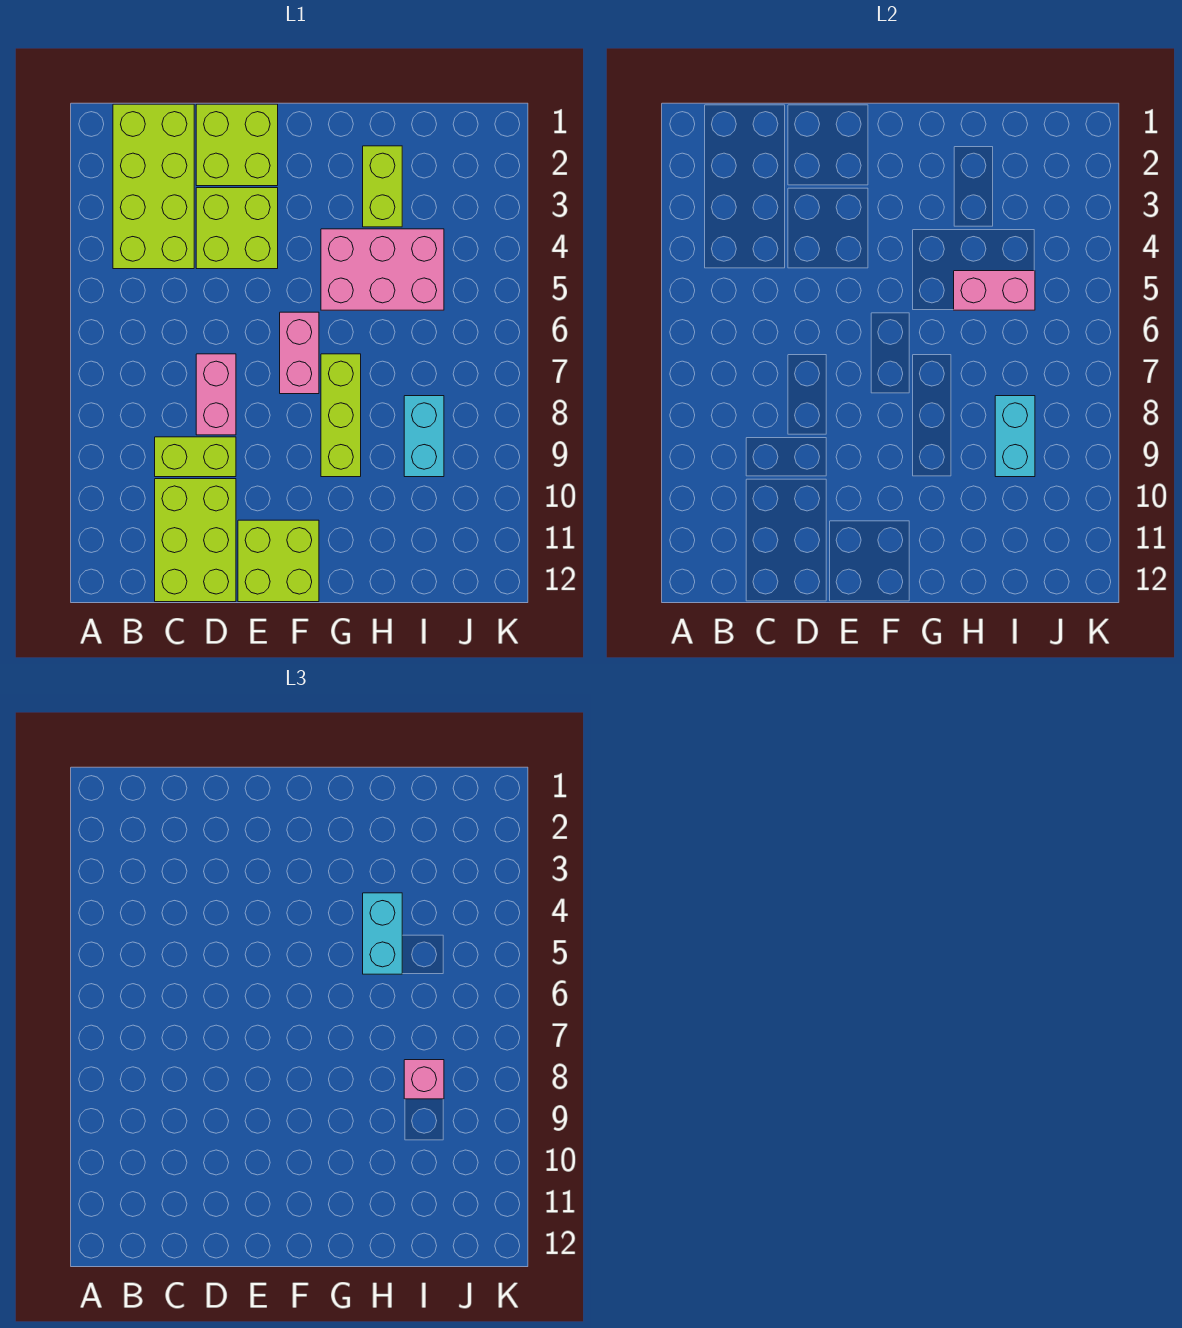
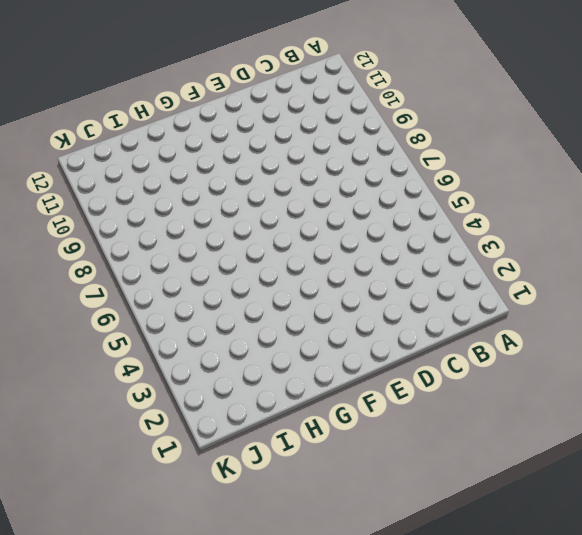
none -> lime brick B1:C4 level 1
none -> lime brick C9:D9 level 1
none -> lime brick C10:D12 level 1

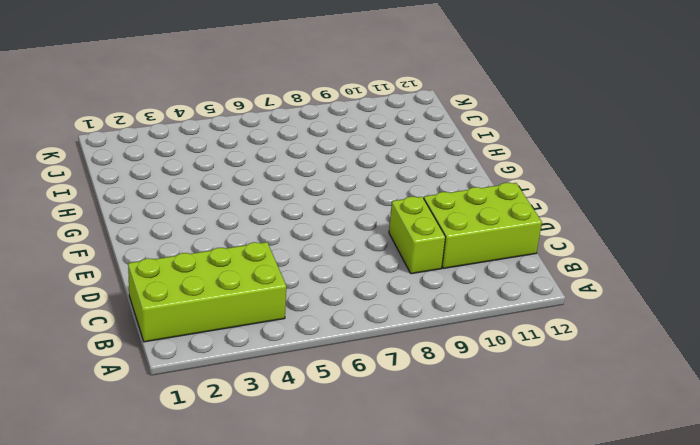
none -> lime brick D1:E2 level 1
none -> lime brick D3:E4 level 1
none -> pink brick D7:D8 level 1

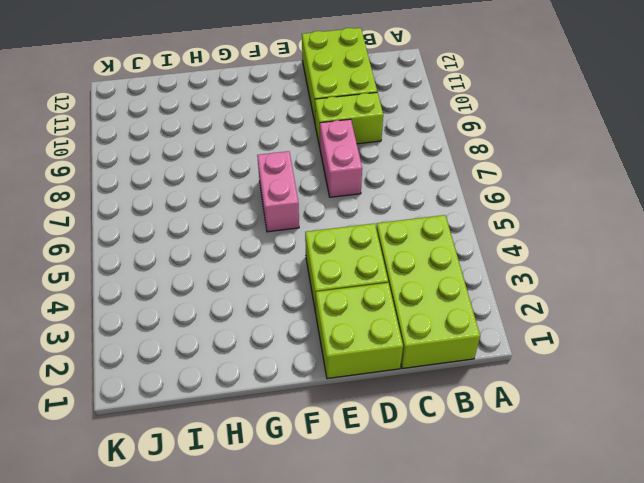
none -> lime brick E11:F12 level 1
none -> pink brick G4:I5 level 1
none -> lime brick G7:G9 level 1

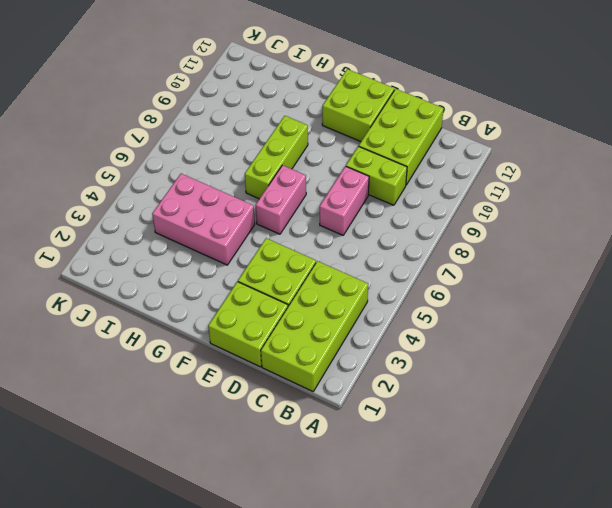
none -> lime brick H2:H3 level 1
none -> cyan brick I8:I9 level 1
none -> pink brick H5:I5 level 2

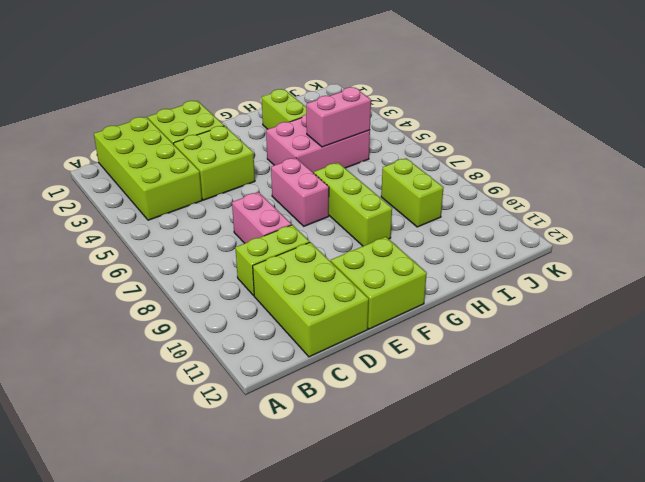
lime brick I8:I9 level 1 -> cyan brick I8:I9 level 1
none -> cyan brick I8:I9 level 2
none -> cyan brick H4:H5 level 3
none -> pink brick I8 level 3

